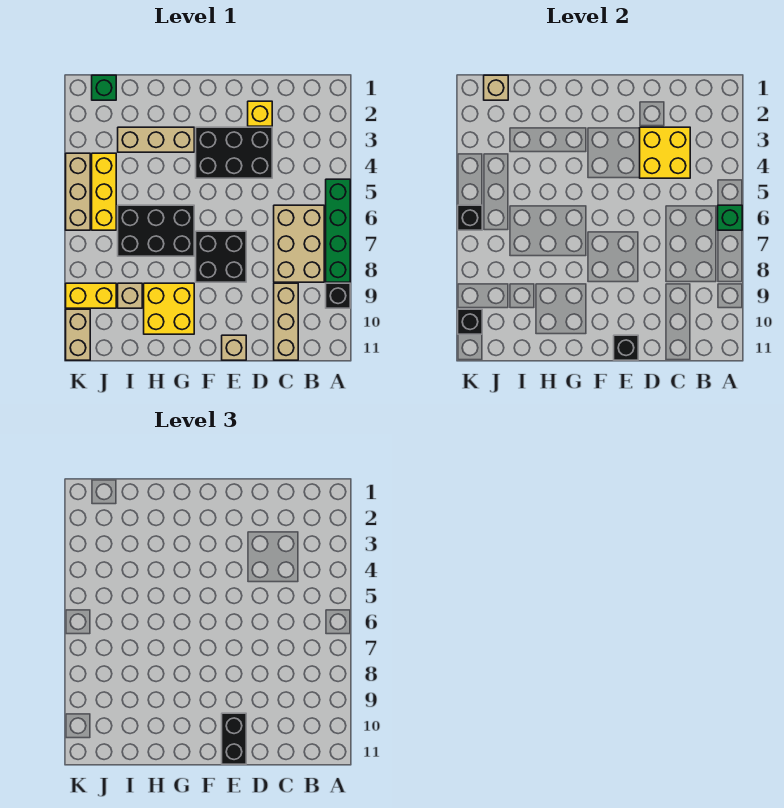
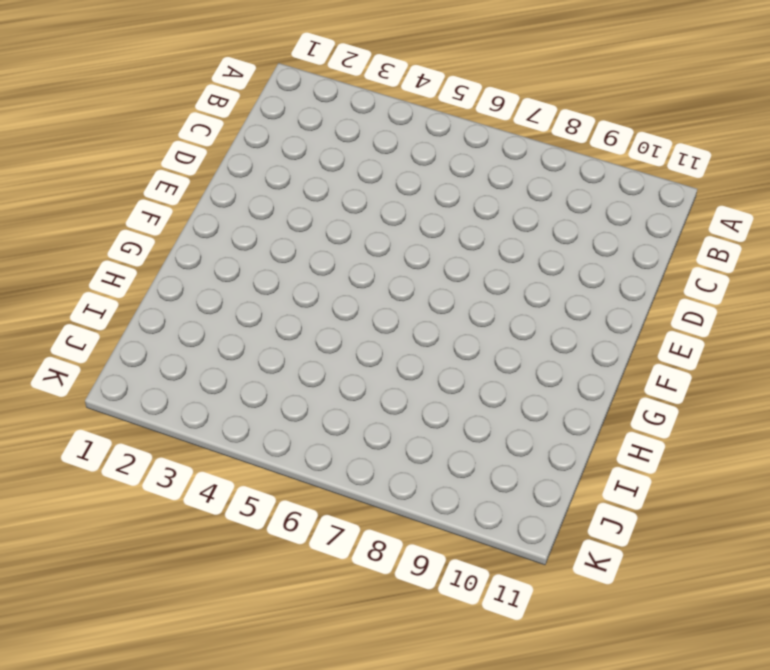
none -> green brick A5:A8 level 1
none -> black brick A9 level 1
none -> tan brick B6:C8 level 1

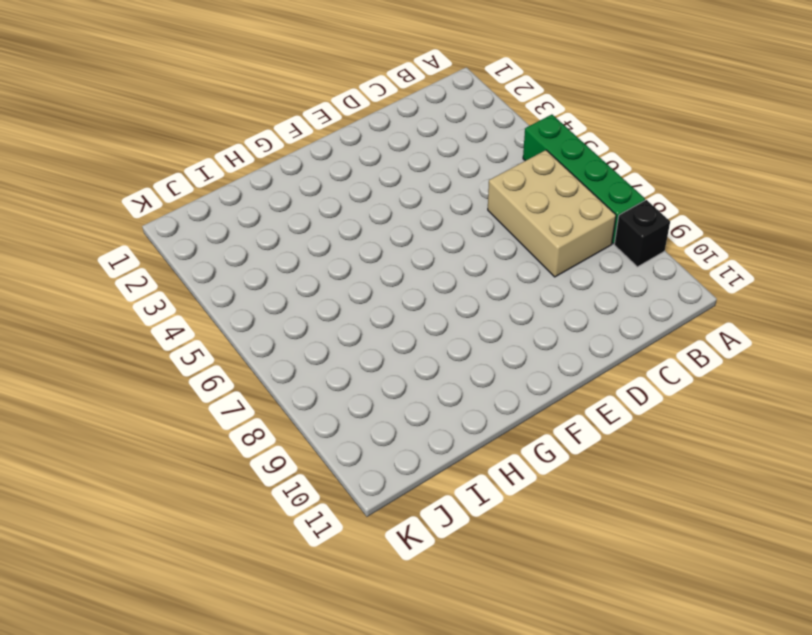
none -> tan brick C9:C11 level 1
none -> yellow brick D2 level 1
none -> black brick D3:F4 level 1

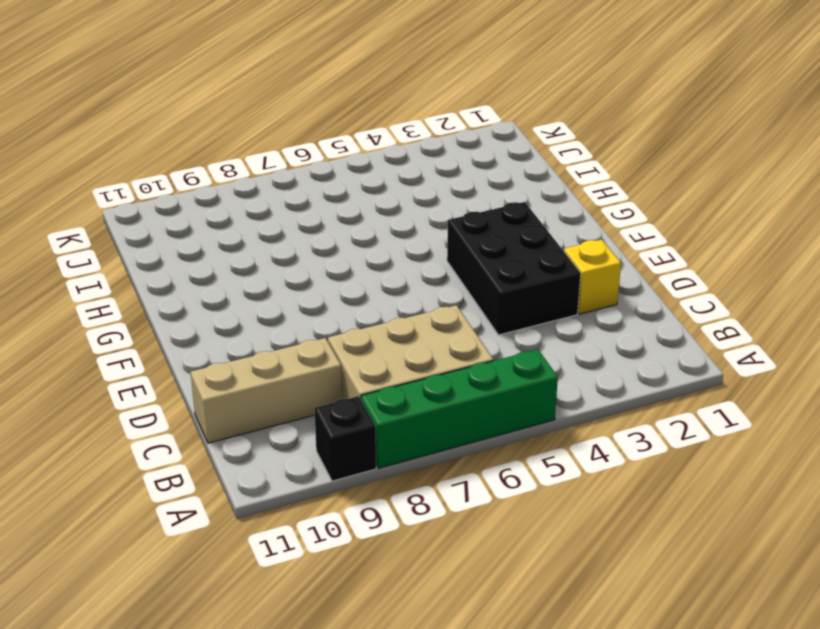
none -> black brick E7:F8 level 1
none -> tan brick E11 level 1
none -> tan brick G3:I3 level 1

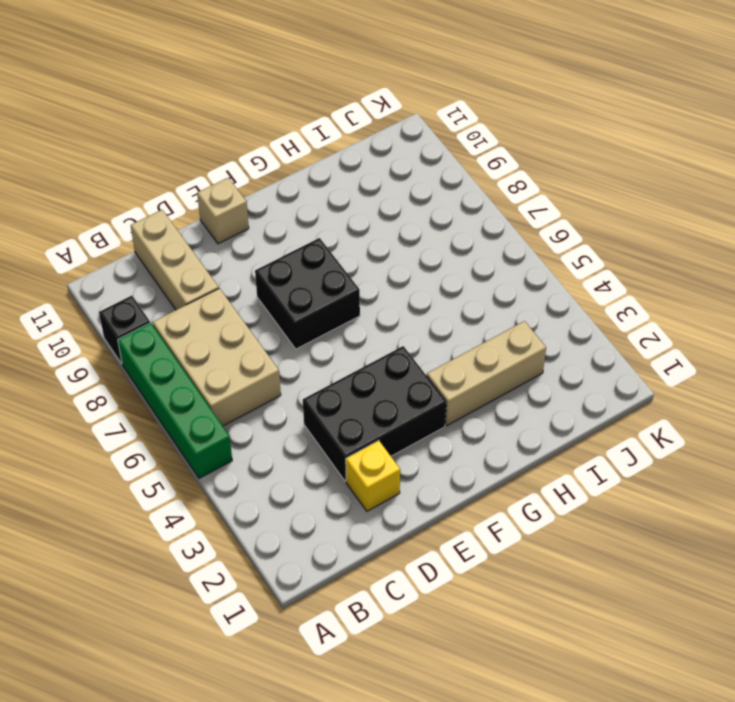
none -> black brick G6:I7 level 1
none -> yellow brick G9:H10 level 1
none -> tan brick I9 level 1

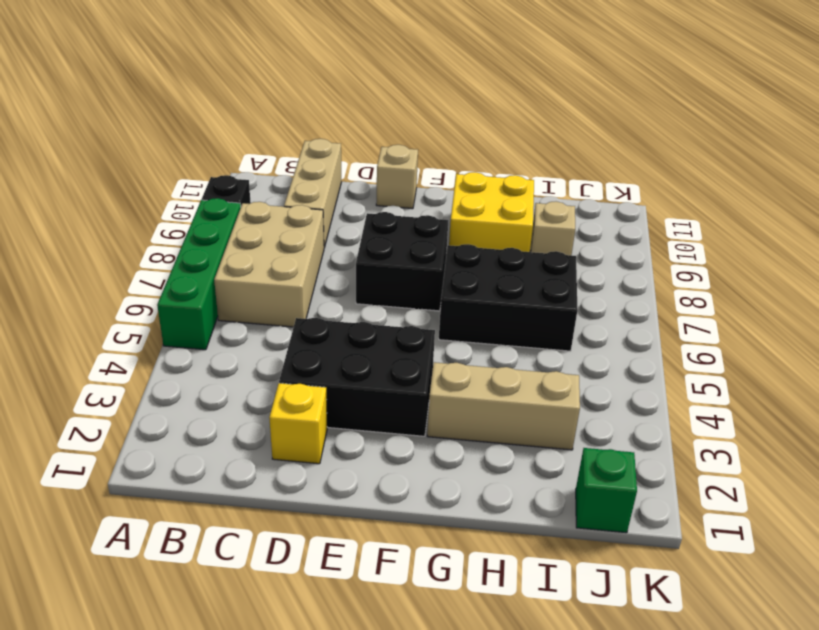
none -> yellow brick J4:J6 level 1
none -> yellow brick J9:K9 level 1
none -> tan brick K4:K6 level 1

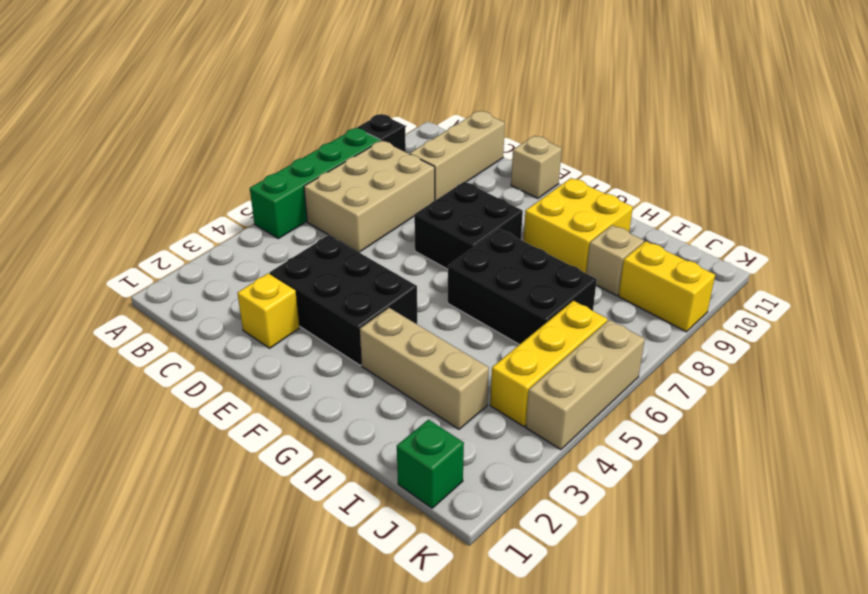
none -> tan brick K10:K11 level 1
none -> green brick A6 level 2
none -> yellow brick C3:D4 level 2

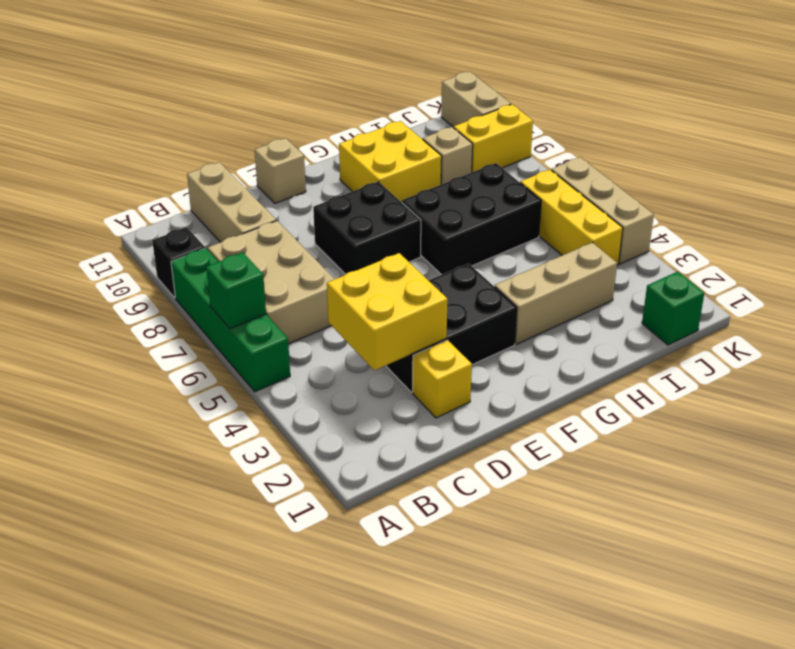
none -> black brick E11 level 2
none -> tan brick J1 level 2
none -> black brick K6 level 2

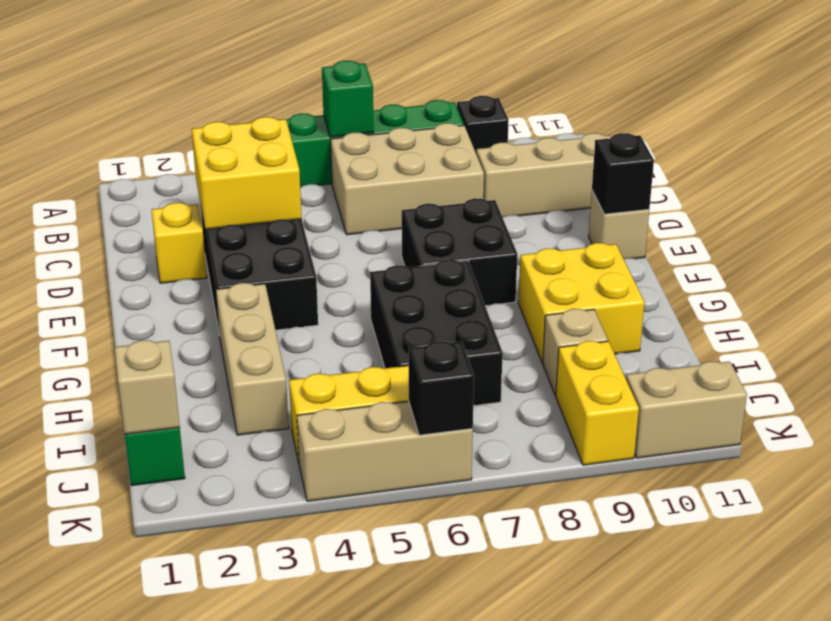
none -> black brick K10 level 2
none -> black brick E10:E11 level 3

